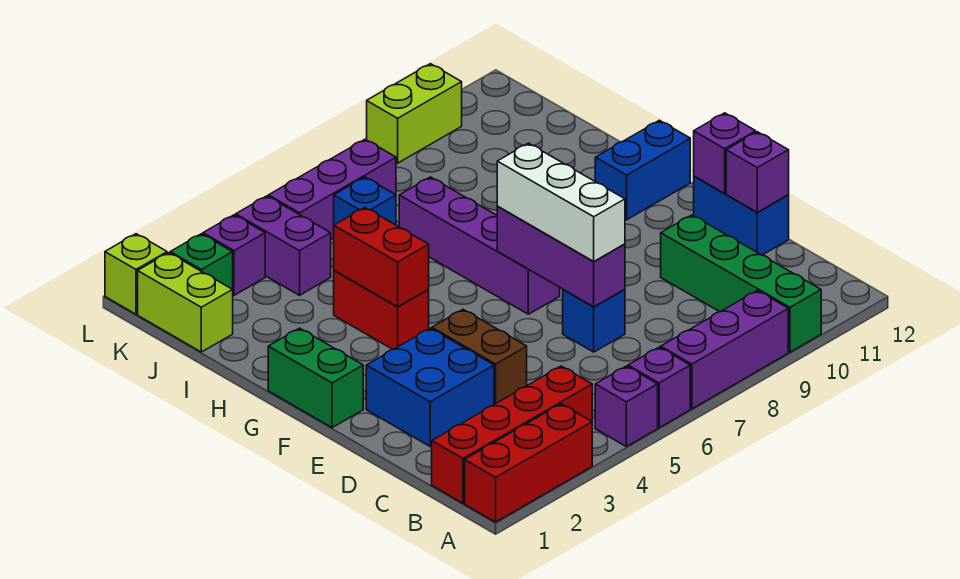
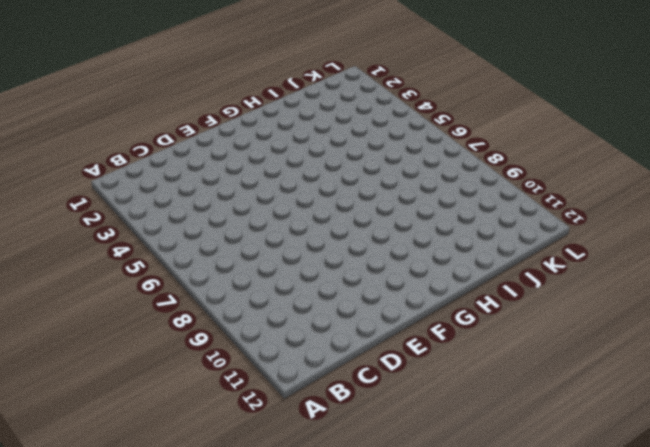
none -> red brick A1:A3 level 1
none -> purple brick A5 level 1
none -> purple brick A6 level 1

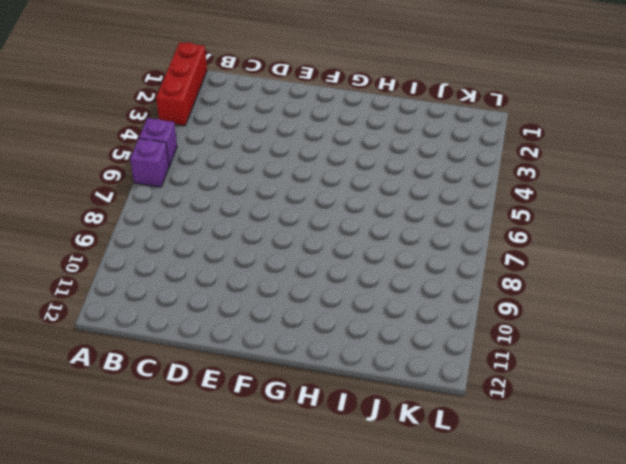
none -> purple brick A7:A9 level 1
none -> green brick A10:D10 level 1
none -> red brick B1:B4 level 1

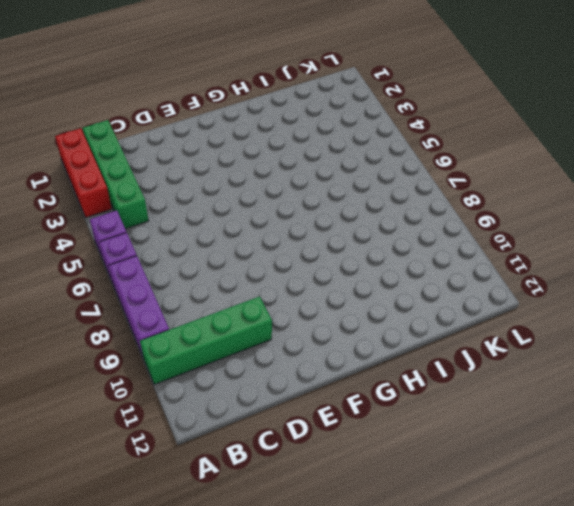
green brick B1:B4 level 1 -> red brick B1:B4 level 1
none -> blue brick D2:E3 level 1
none -> brown brick D4:E4 level 1
none -> blue brick D7 level 1

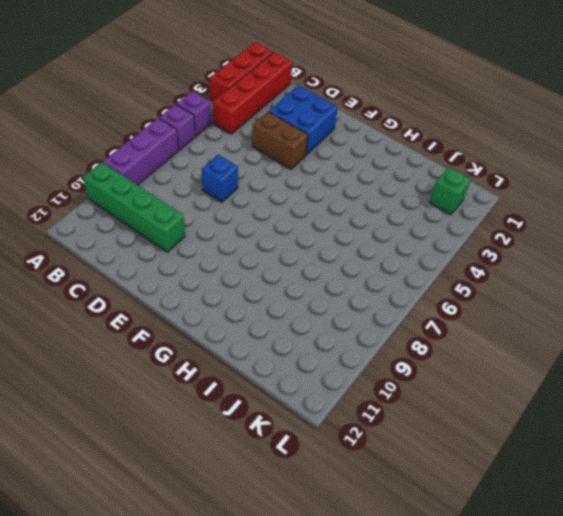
none -> blue brick D12:E12 level 1
none -> green brick F1:G1 level 1
none -> purple brick F7:I7 level 1

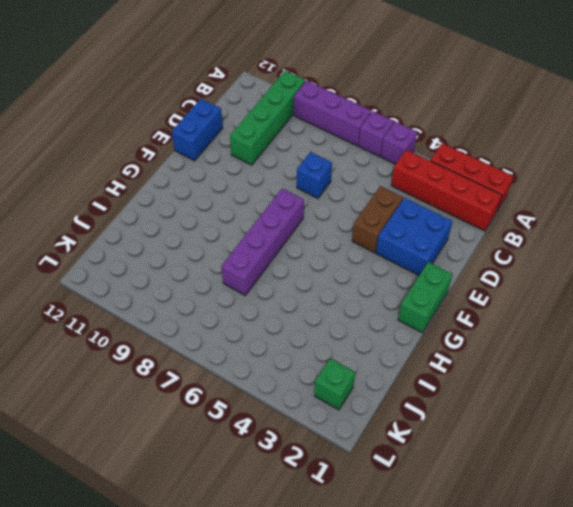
none -> red brick G4:H4 level 1
none -> blue brick G11:G12 level 1
none -> lime brick J1:K1 level 1

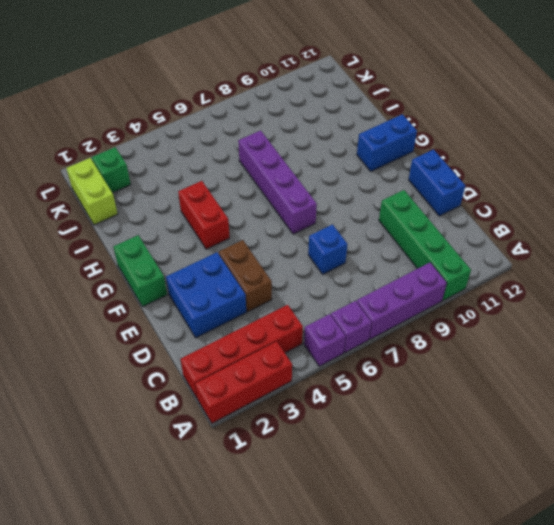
none -> purple brick J4:K4 level 1
none -> blue brick J6 level 1
none -> purple brick K3 level 1

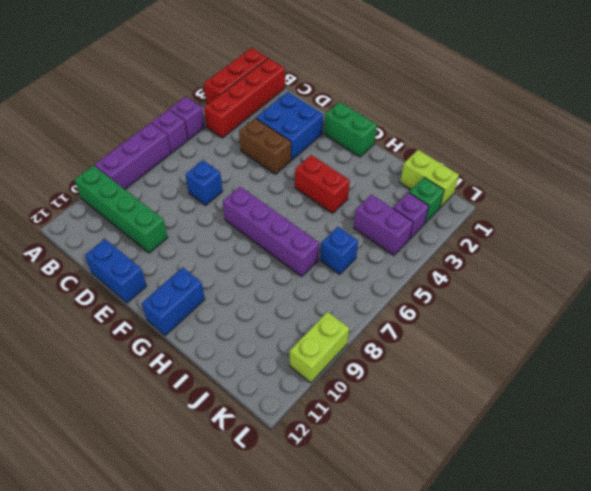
none -> purple brick K5:K7 level 1
none -> lime brick L1 level 1
none -> purple brick D7:F7 level 2

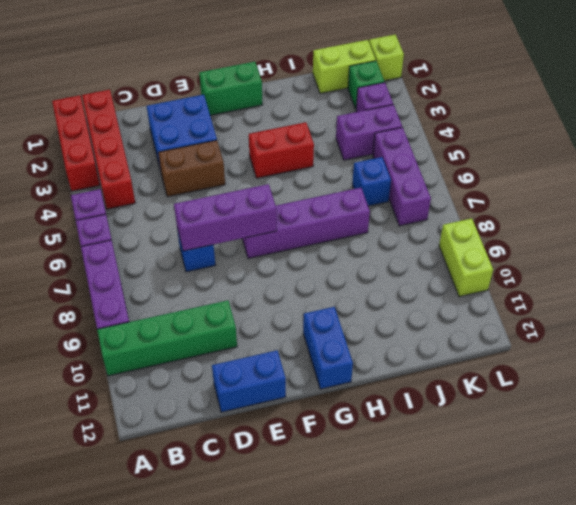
none -> purple brick D12 level 2
none -> purple brick E12 level 2
none -> red brick G4:H4 level 2

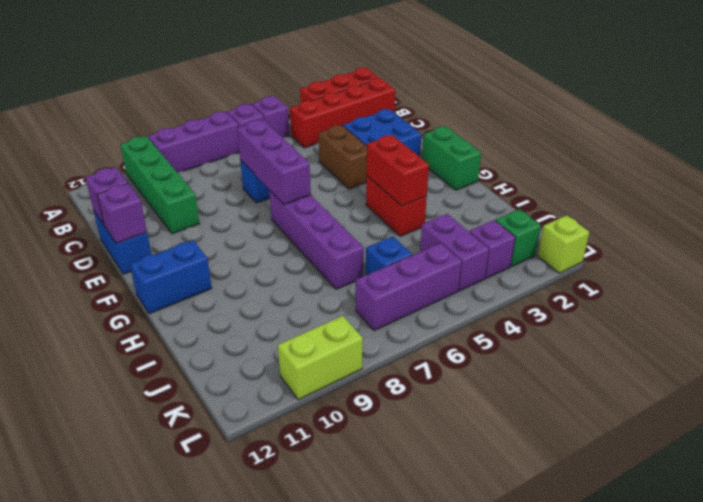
none -> lime brick J1:K1 level 1
none -> white brick D7:F7 level 3

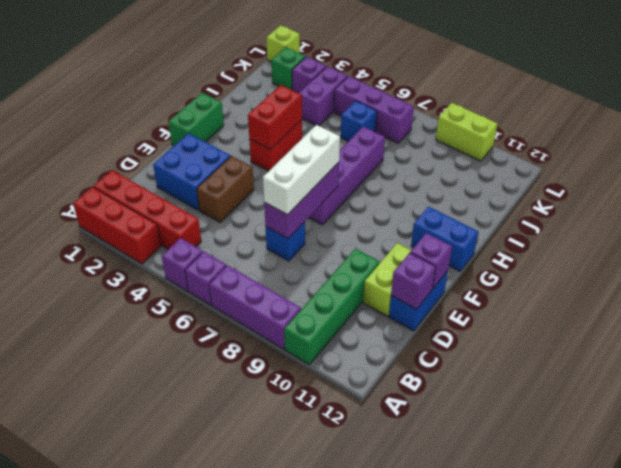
lime brick D11:E11 level 1 -> lime brick J1:K1 level 1

